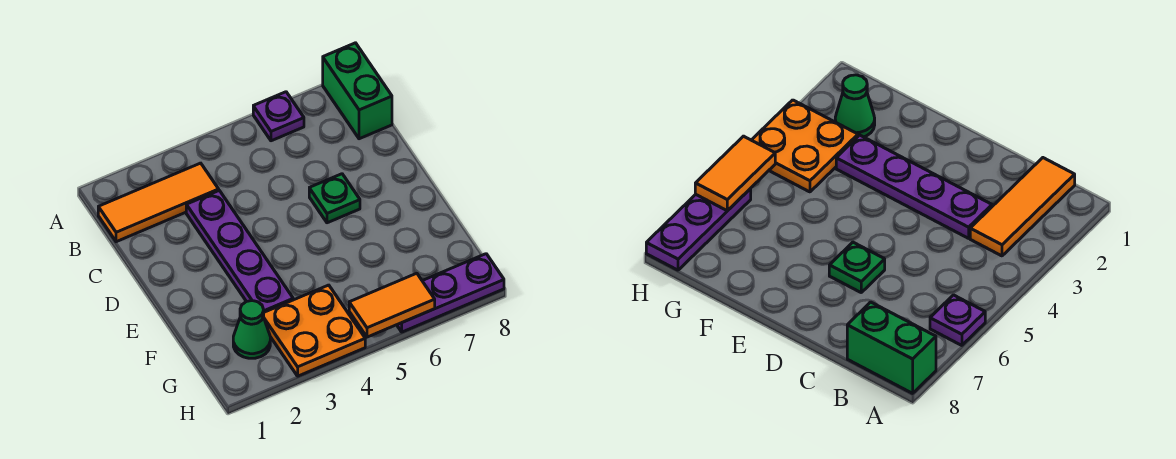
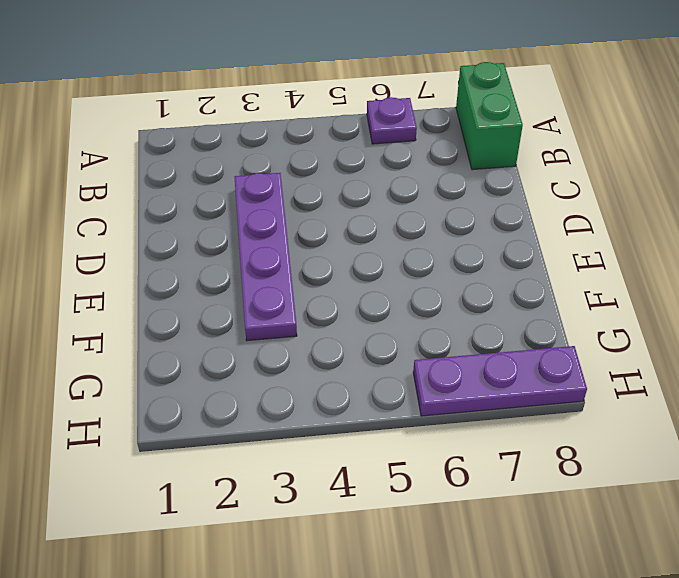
none -> orange tile B1:B3 level 1
none -> green plate D6 level 1

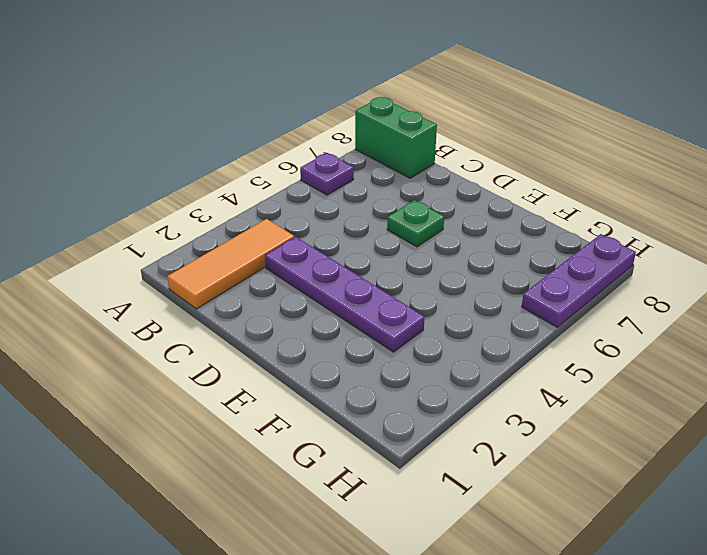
none -> green cone G2 level 1
none -> orange plate G3:H4 level 1

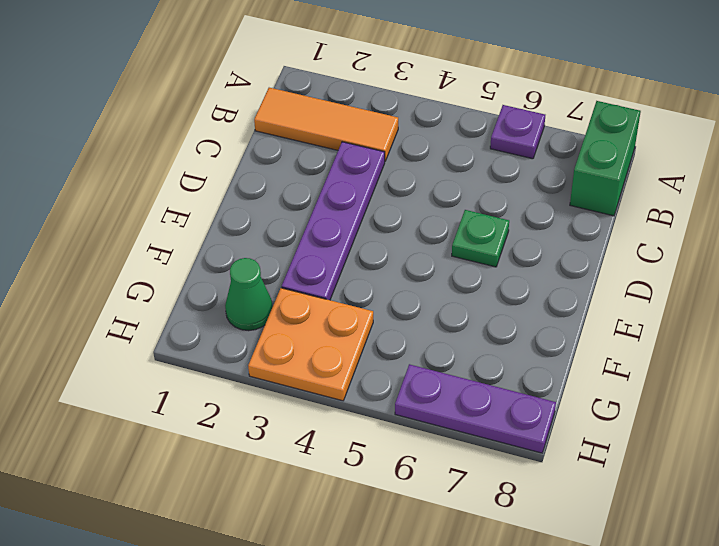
none -> orange tile H5:H6 level 2

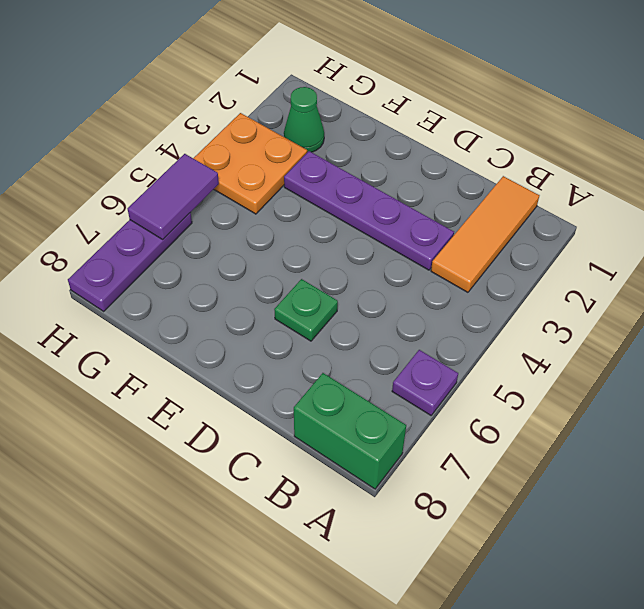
purple tile H5:H6 level 2 -> orange tile H5:H6 level 2

